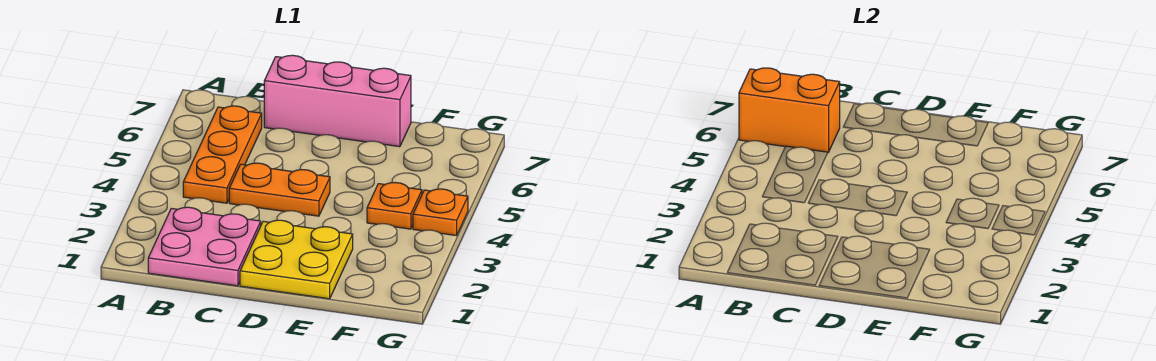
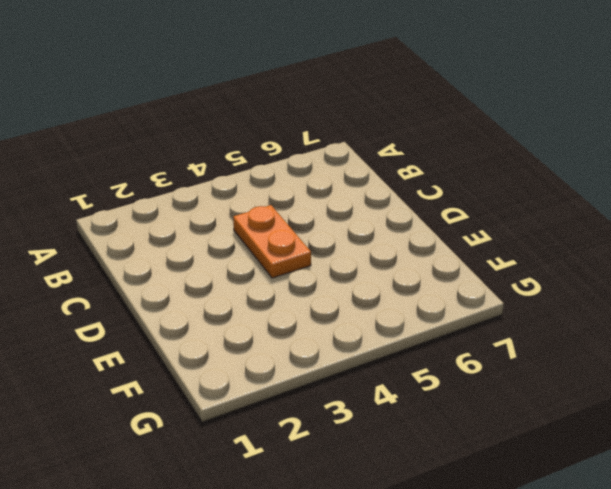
none -> pink plate B1:C2 level 1
none -> orange plate B4:B6 level 1

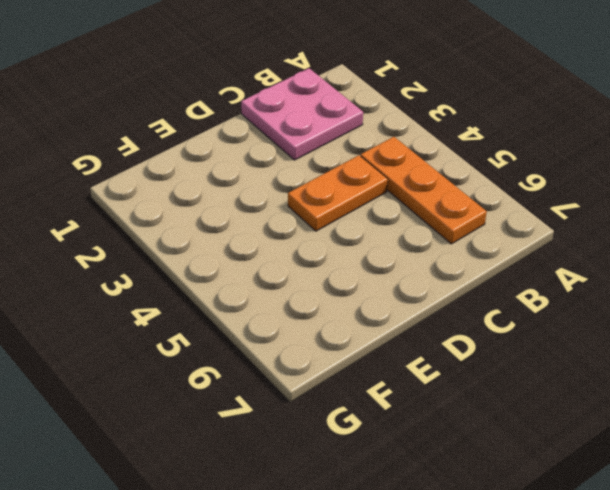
none -> pink brick C7:E7 level 1
none -> yellow plate D1:E2 level 1

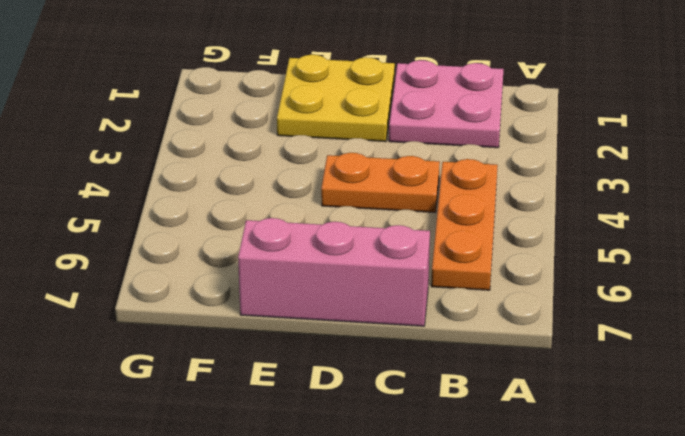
none -> orange plate F4 level 1
none -> orange plate G4 level 1

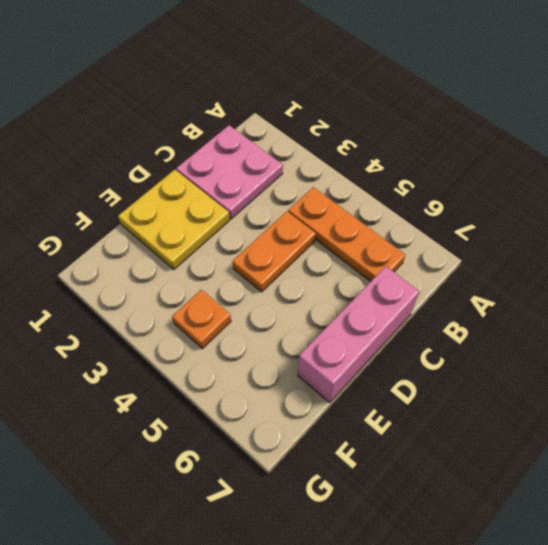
none -> orange plate G4 level 1
none -> orange brick A6:B6 level 2

